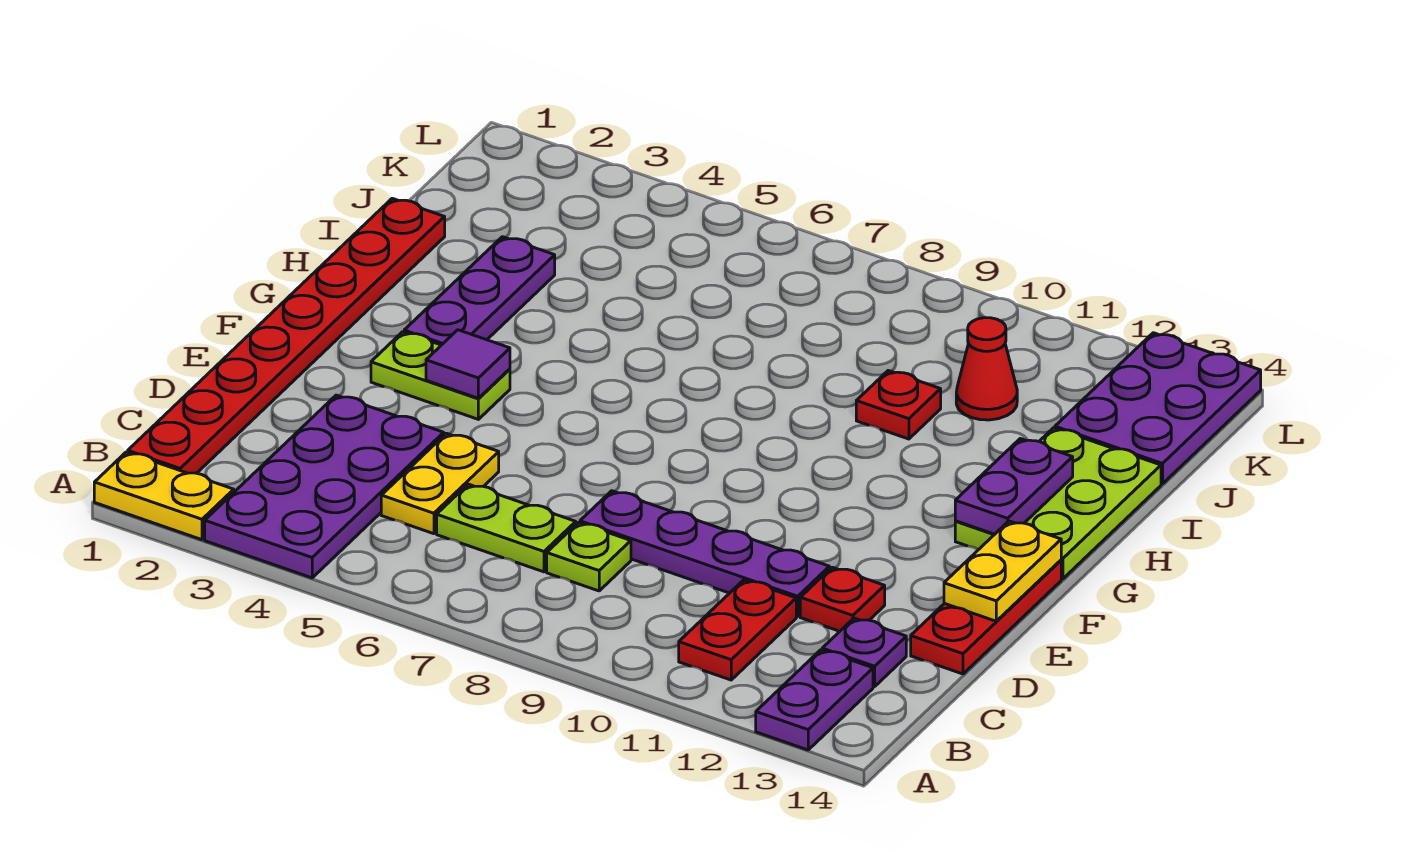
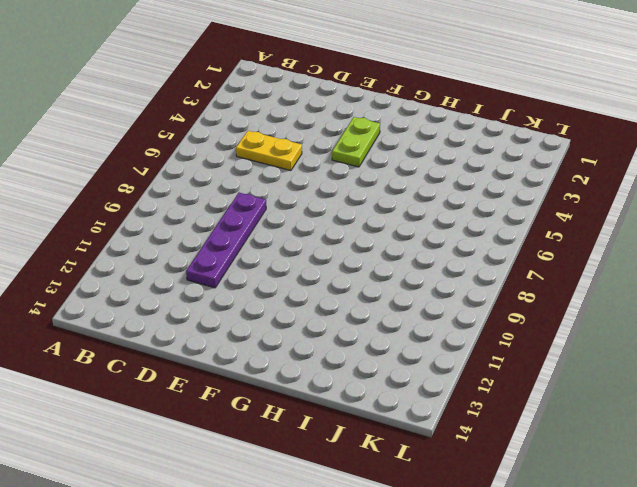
none -> yellow plate A1:A2 level 1
none -> purple plate A3:D4 level 1
none -> purple plate A13:B13 level 1

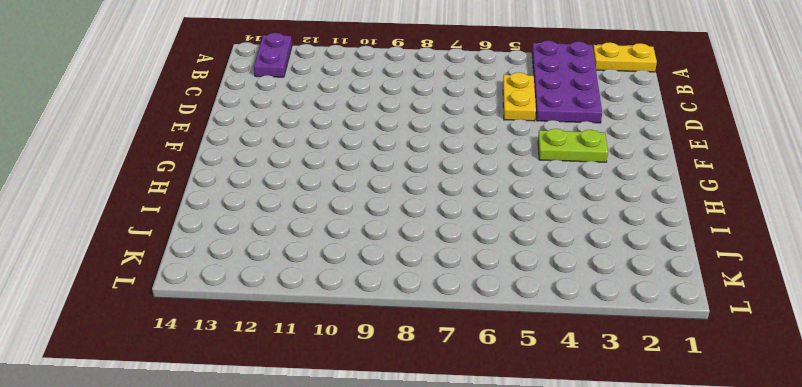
none -> red plate B1:I1 level 1
none -> red plate B11:C11 level 1
none -> lime plate C6:C7 level 1

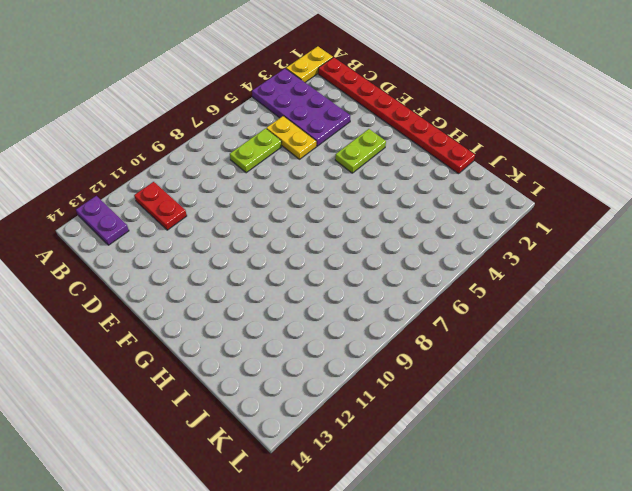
none -> lime plate C8 level 1
none -> purple plate C13 level 1
none -> purple plate D8:D11 level 1

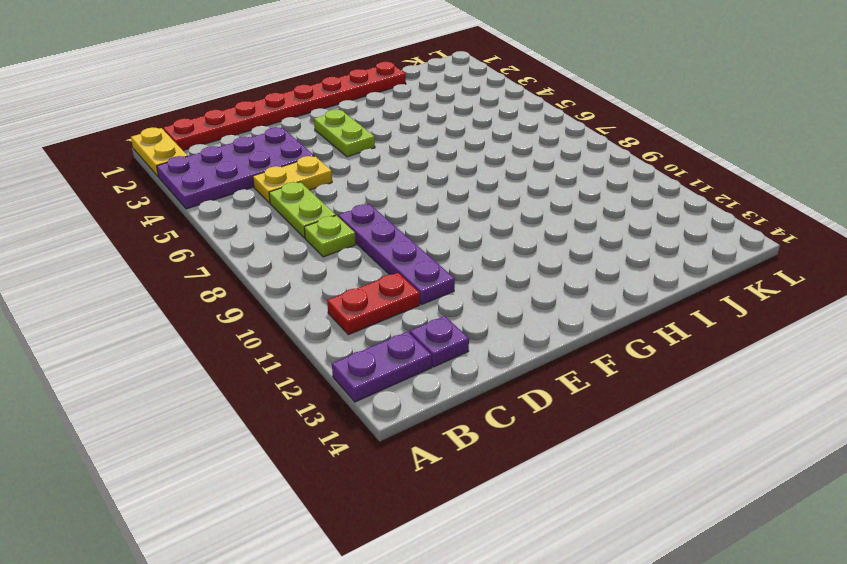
none -> red plate D12 level 1
none -> red plate D14:F14 level 1
none -> purple plate G3:I3 level 1

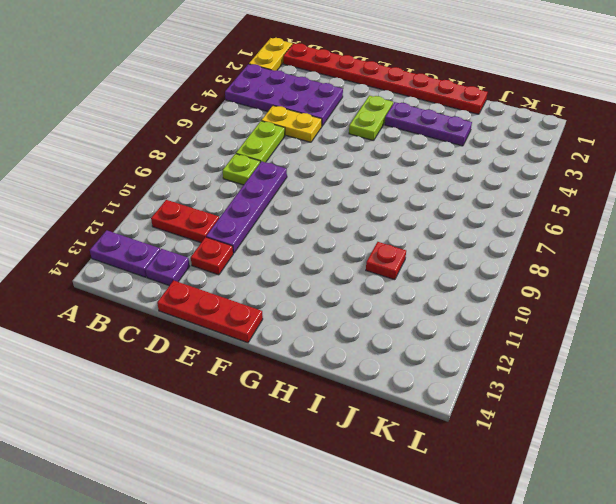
none -> lime plate G13:I14 level 1
none -> red cone J11 level 1
none -> purple plate J13:L14 level 1

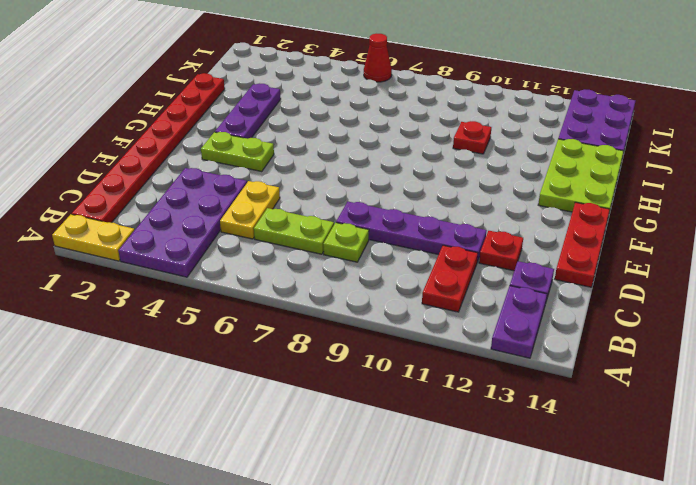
red cone L6 level 1 -> red cone J11 level 1
none -> yellow plate E14:F14 level 2
none -> purple tile F4 level 2
none -> purple plate G13:H13 level 2

